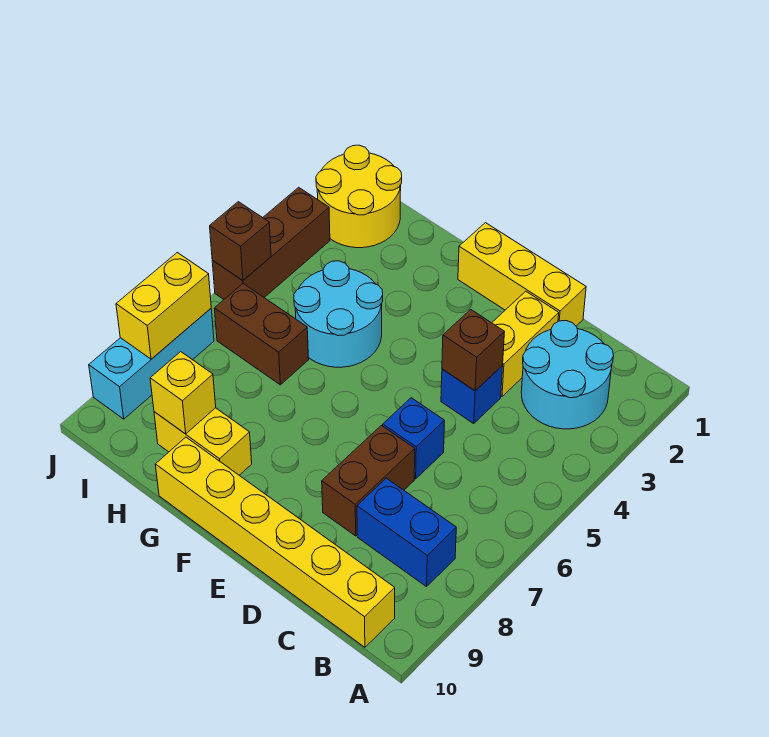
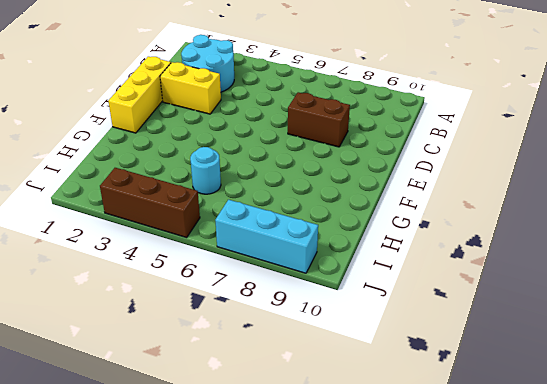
cyan round brick H5 level 1 -> cyan round brick G4:H5 level 1
none -> blue brick B8:C8 level 1
none -> yellow brick B10:G10 level 1
none -> blue brick D4 level 1

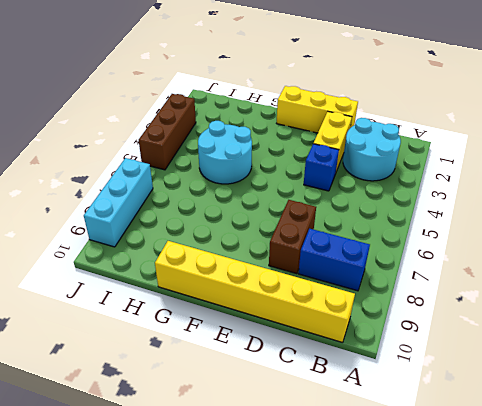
none -> blue brick D6 level 1
none -> yellow brick G9:H9 level 1
none -> brown brick H6:I6 level 1

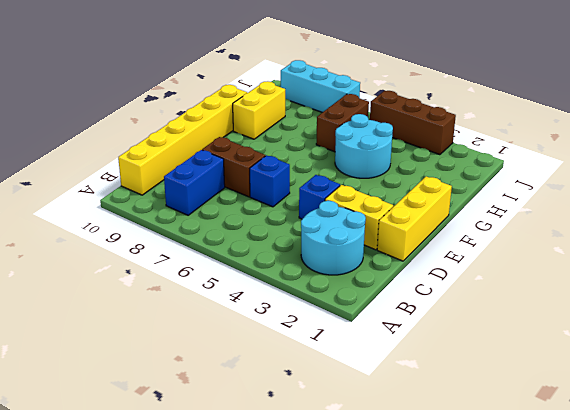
none -> yellow round brick I1:J2 level 1
none -> brown brick D4 level 2
none -> yellow brick H9 level 2

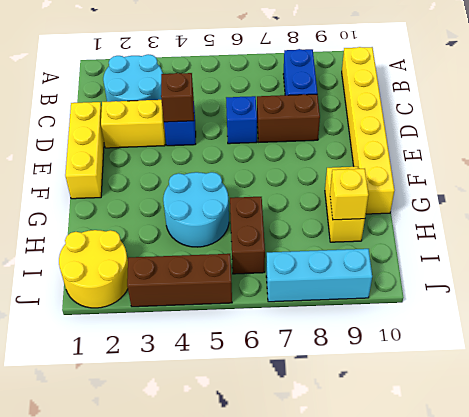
none -> brown brick J5 level 2
none -> yellow brick J7:J8 level 2

